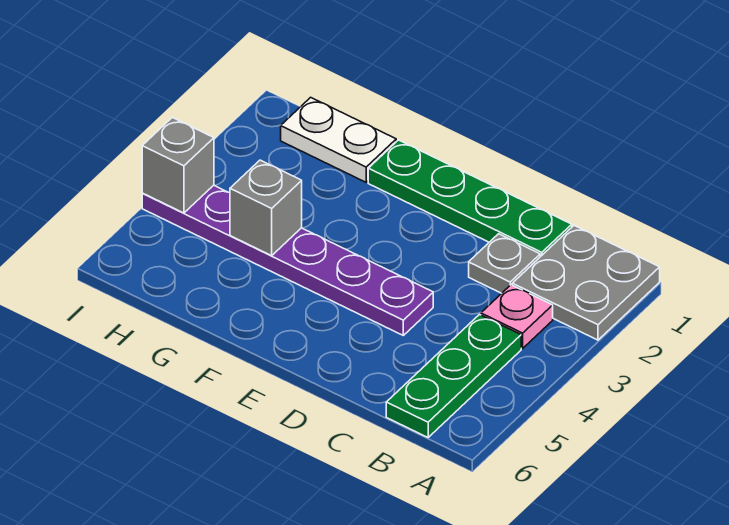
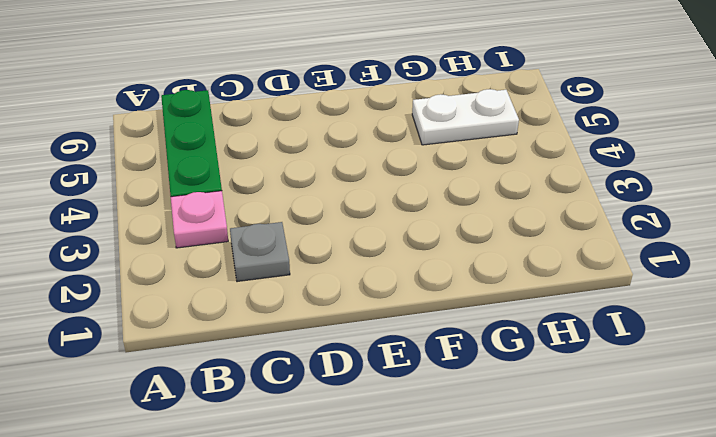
white plate G5:H5 level 1 -> white plate G1:H1 level 1
none -> grey plate A1:B2 level 1
none -> green plate C1:F1 level 1

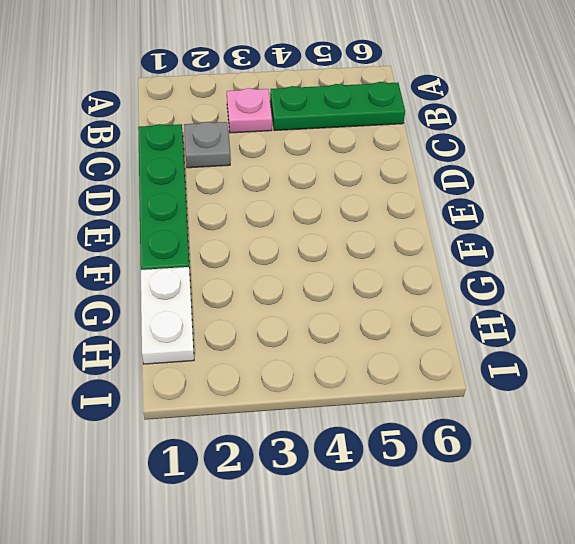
none -> grey plate A1:B2 level 1
none -> purple plate D4:I4 level 1

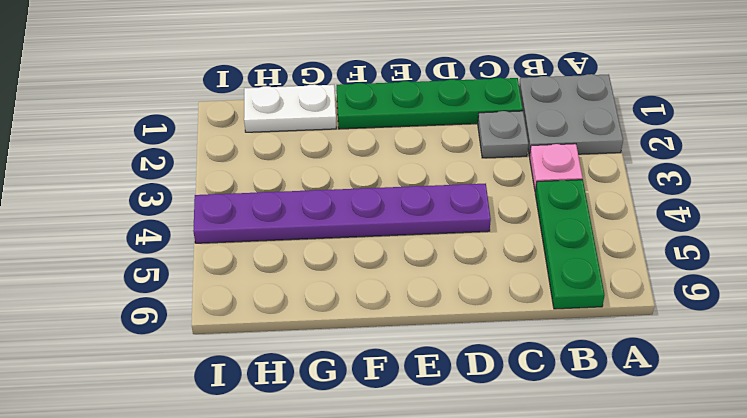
none -> grey brick G4 level 2
none -> grey brick I4 level 2

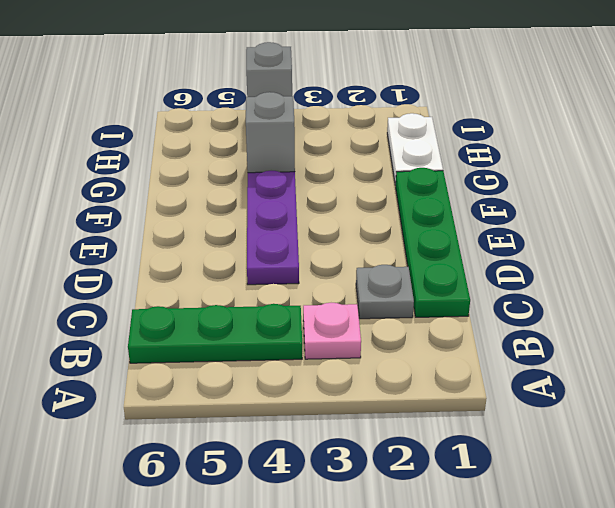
none -> grey plate A1:B2 level 1

